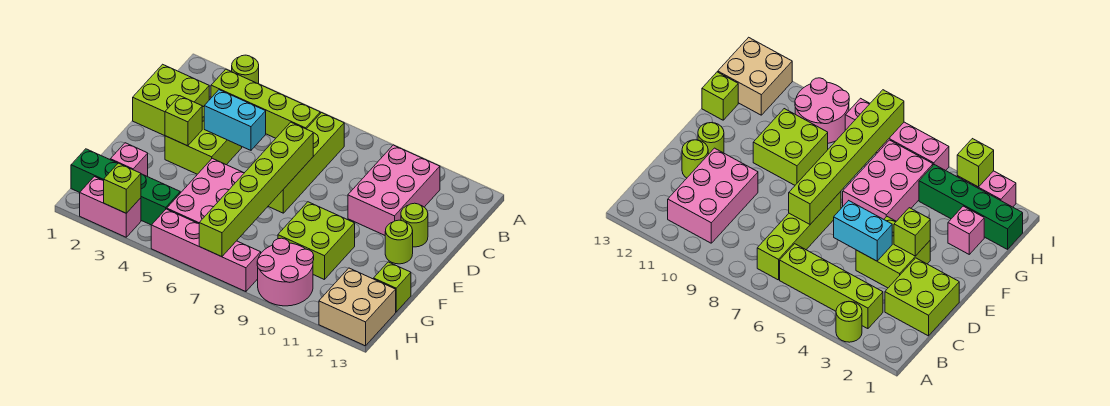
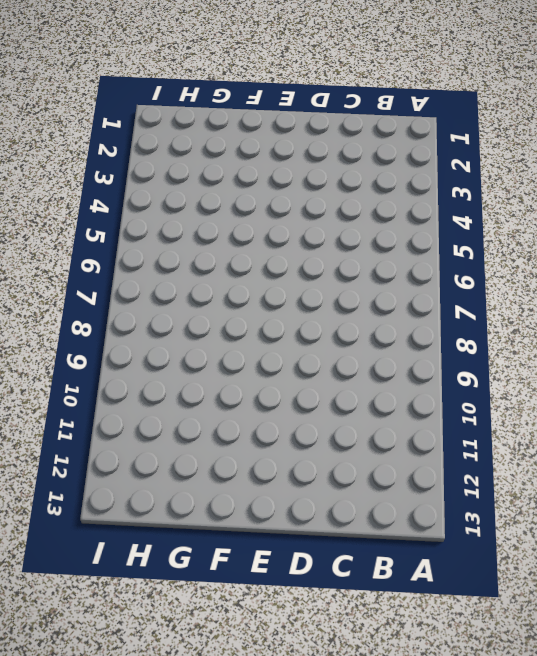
none -> lime round brick A3 level 1
none -> lime brick B3:B6 level 1
none -> lime brick B7:E7 level 1

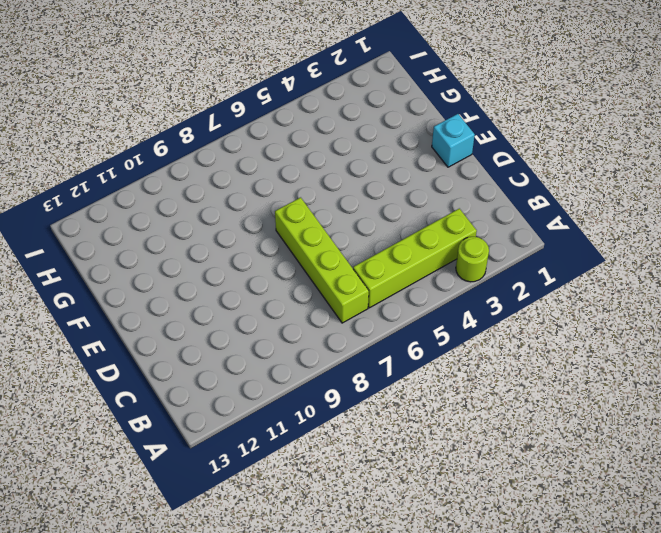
cyan brick E1 level 1 -> none
none -> pink brick B10:D11 level 1
none -> lime brick C1:D2 level 1
none -> lime brick D3:E4 level 1

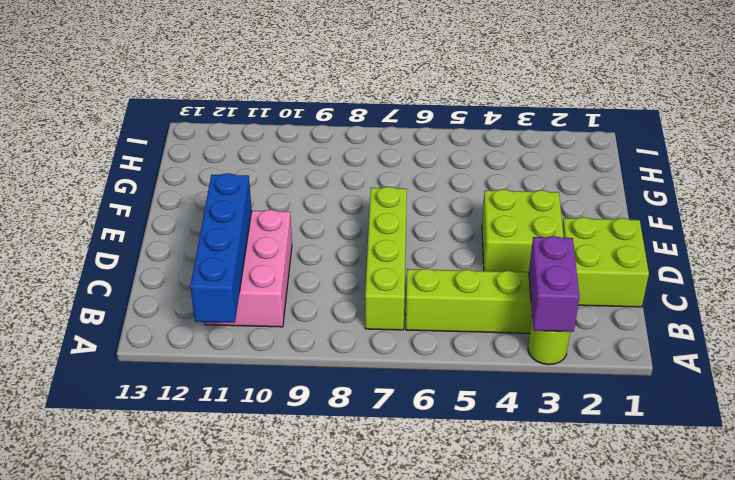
purple brick A3:B3 level 2 -> none
blue brick A11:D11 level 2 -> none
none -> lime round brick D12 level 1
none -> lime round brick E12 level 1
none -> pink brick F5:H6 level 1

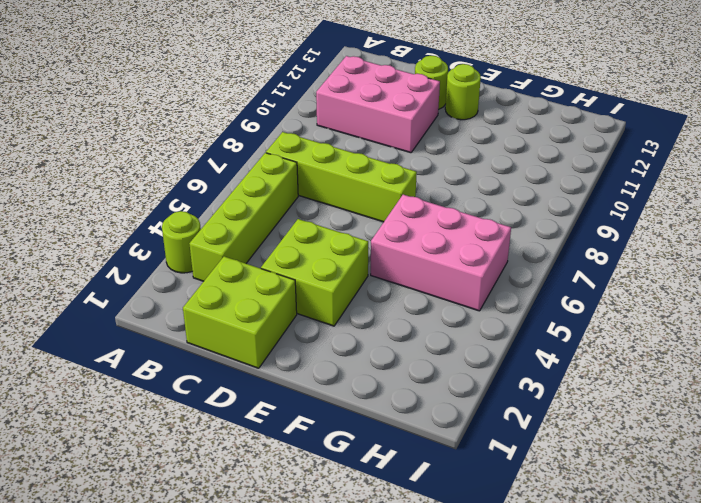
none -> lime brick F9:G10 level 1
none -> pink brick G2 level 1
none -> lime brick G13 level 1

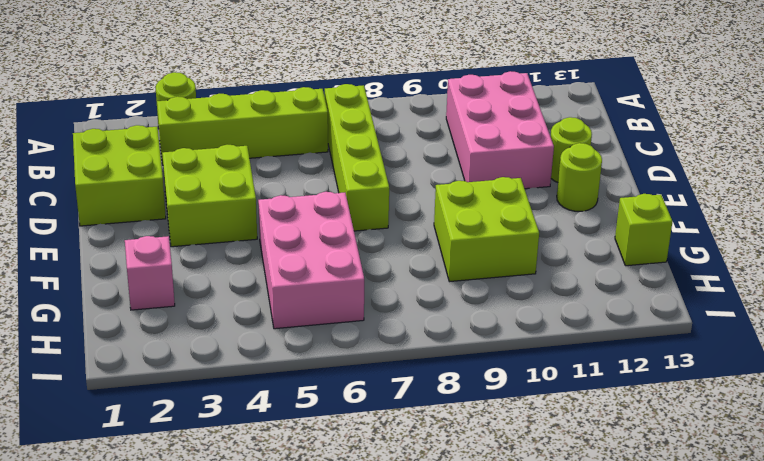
none -> green brick H1:H4 level 1
none -> pink round brick H9:I10 level 1
none -> tan brick H12:I13 level 1

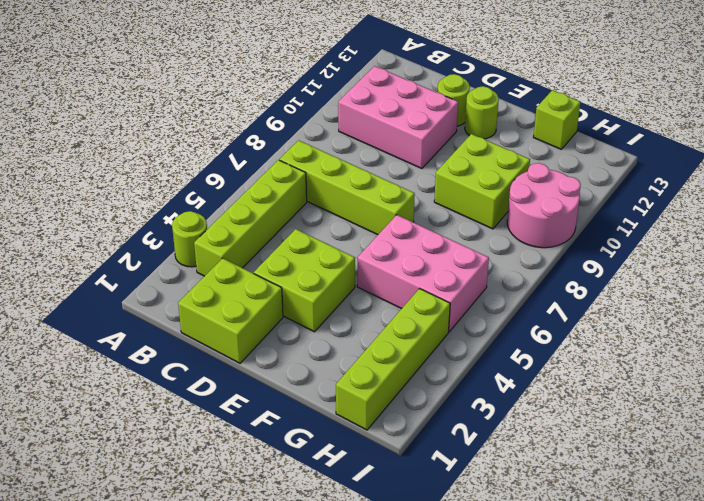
lime brick H1:H4 level 1 -> green brick H1:H4 level 1
none -> pink brick G2 level 1
none -> tan brick H12:I13 level 1
none -> pink brick I2:I3 level 1

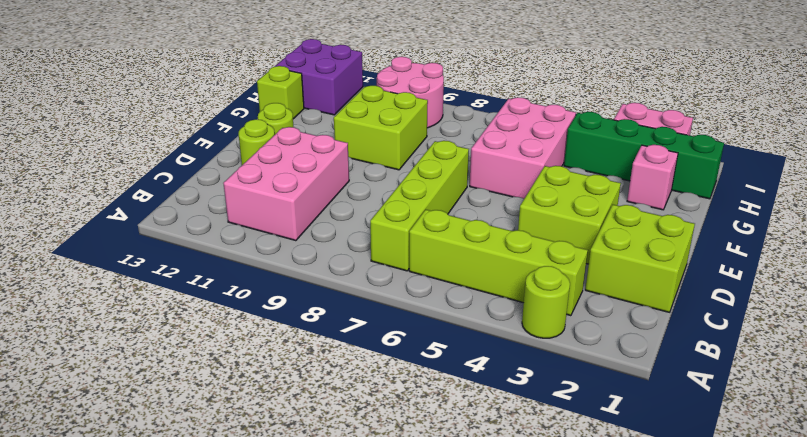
purple brick H12:I13 level 1 -> tan brick H12:I13 level 1
none -> pink brick I5:I8 level 1
none -> cyan brick D4:D5 level 2
none -> lime brick D7:I7 level 2

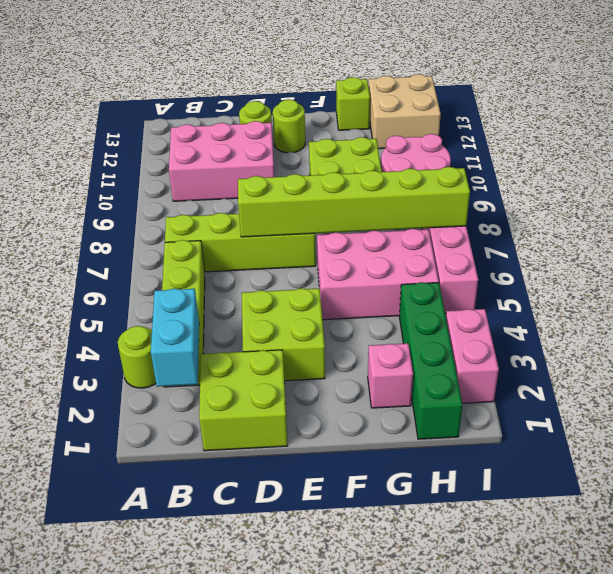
cyan brick B2:B3 level 2 -> cyan brick D4:D5 level 2
none -> lime brick E3 level 2
none -> lime brick I3 level 2

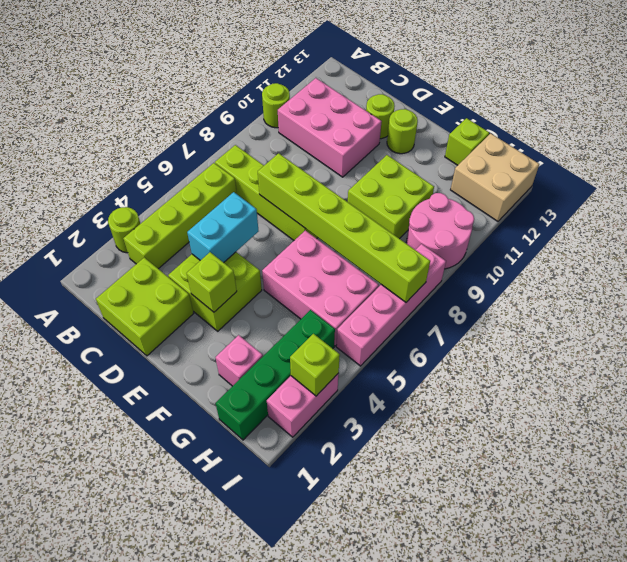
lime round brick A10 level 1 -> none

